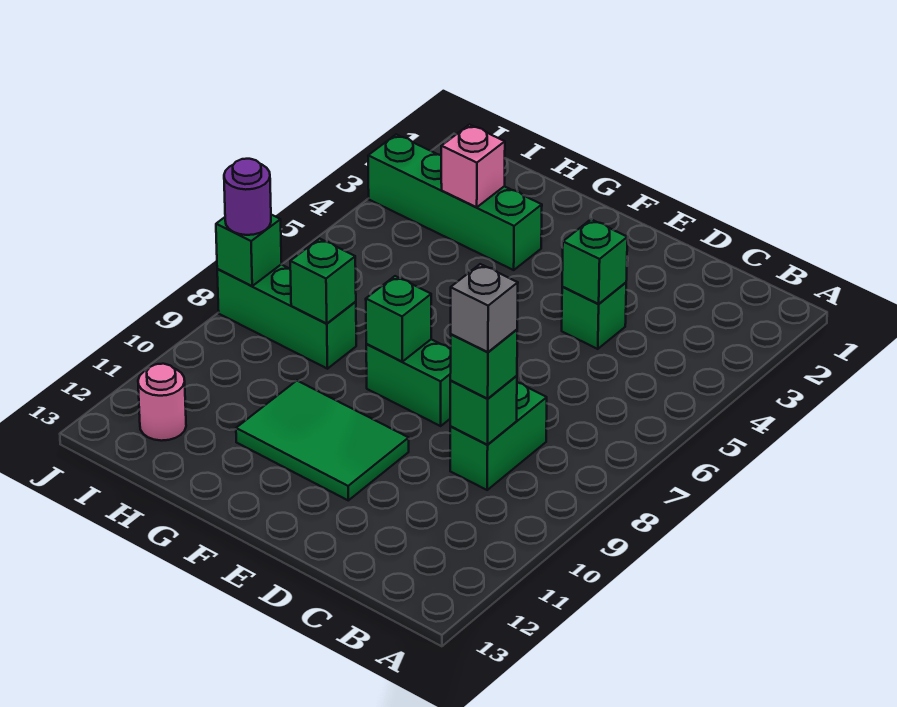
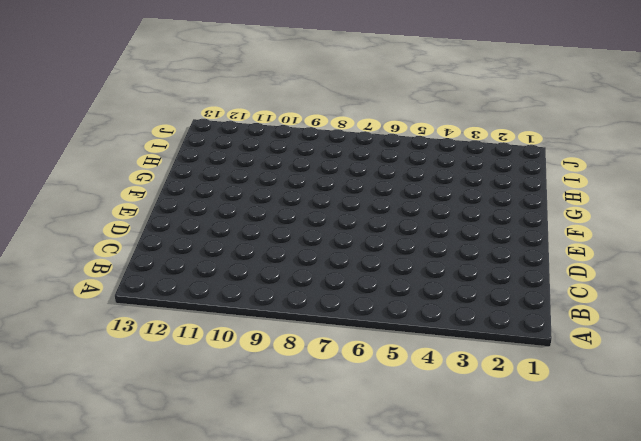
none -> green brick C8:C9 level 1
none -> green brick D4 level 1
none -> green brick E8:F8 level 1

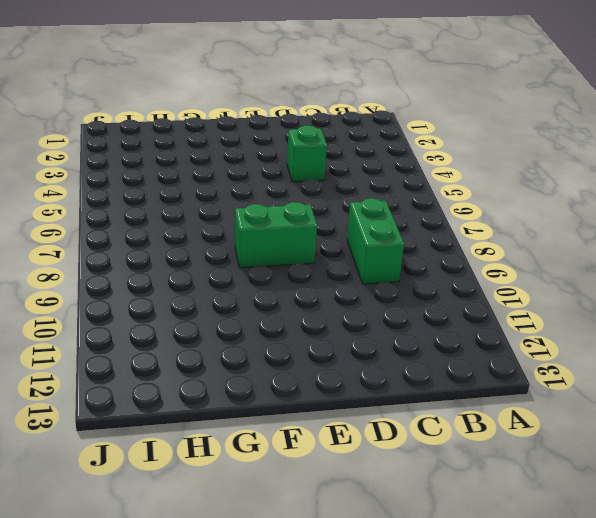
none -> green tile E10:G11 level 1
none -> green brick G3:J3 level 1
none -> green brick H8:J8 level 1

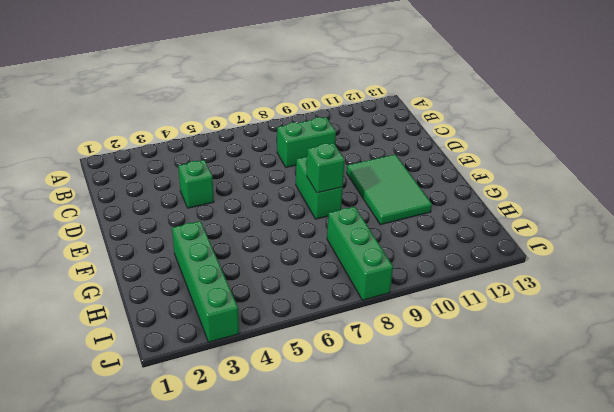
none -> pink round brick I12 level 1
none -> green brick C9 level 2
none -> green brick D4 level 2

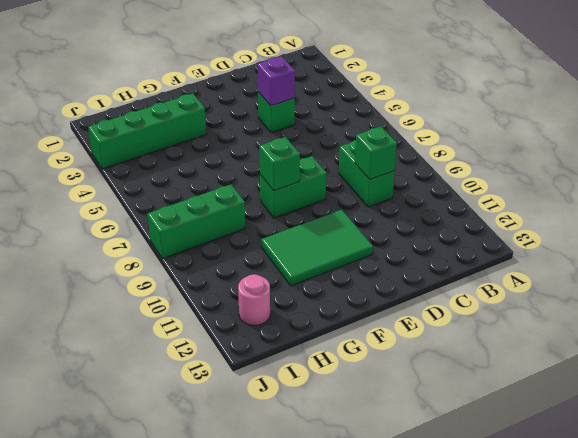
purple brick D4 level 2 -> green brick D4 level 2
none -> pink brick H3 level 2
none -> green brick H8 level 2
none -> green brick J8 level 2

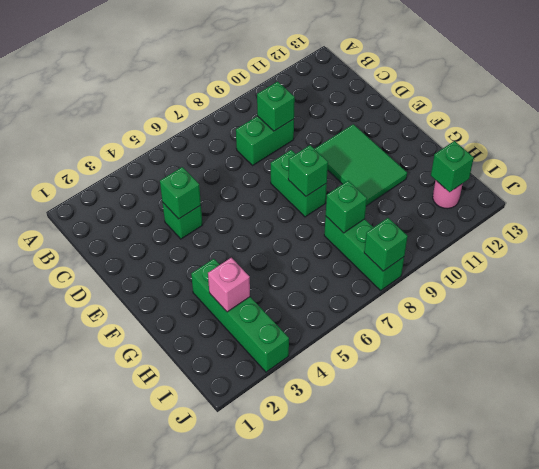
green brick I12 level 2 -> green brick C9 level 3
none -> purple round brick J8 level 3
none -> grey brick C9 level 4

